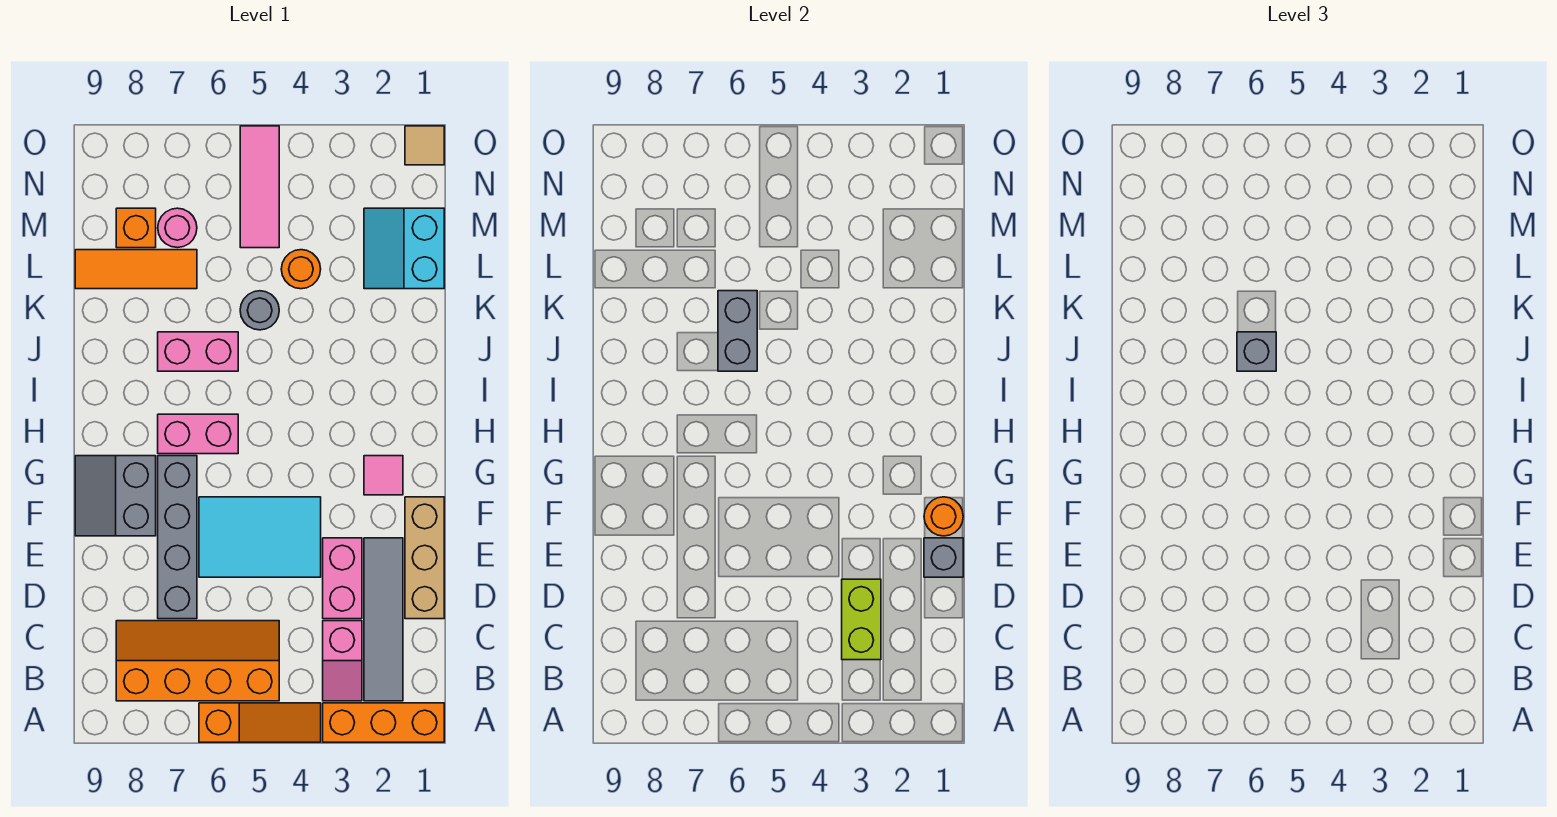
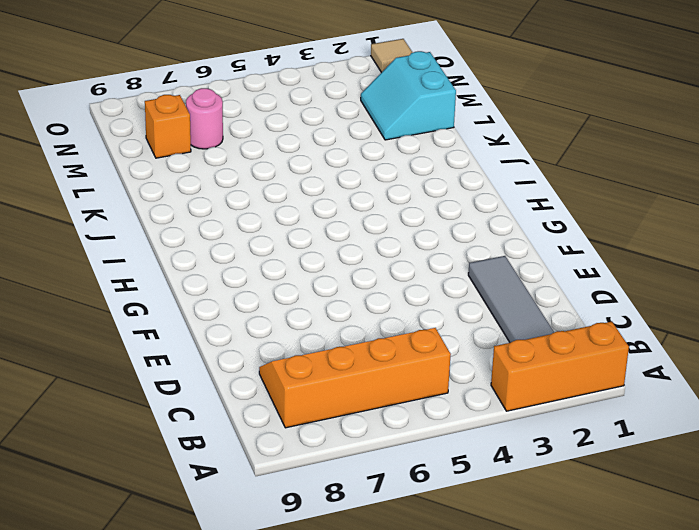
none -> orange slope A4:A6 level 1 top 6
none -> pink slope B3:C3 level 1 top C
none -> tan brick D1:F1 level 1

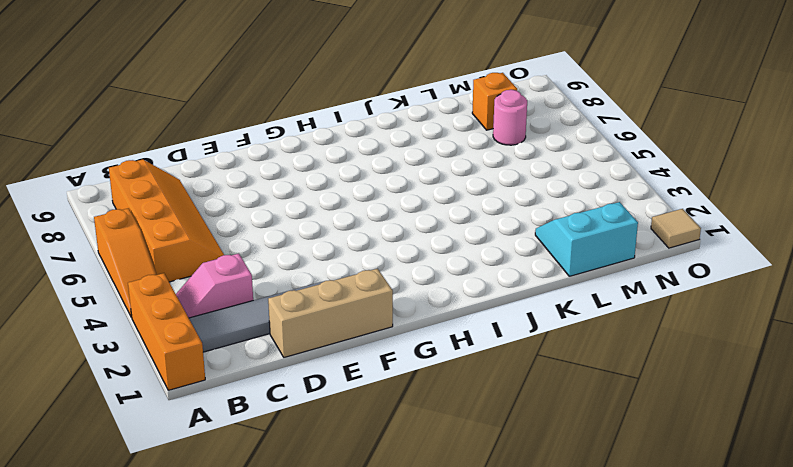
none -> pink brick D3:E3 level 1
none -> grey brick D7:G7 level 1
none -> cyan tile E4:F6 level 1

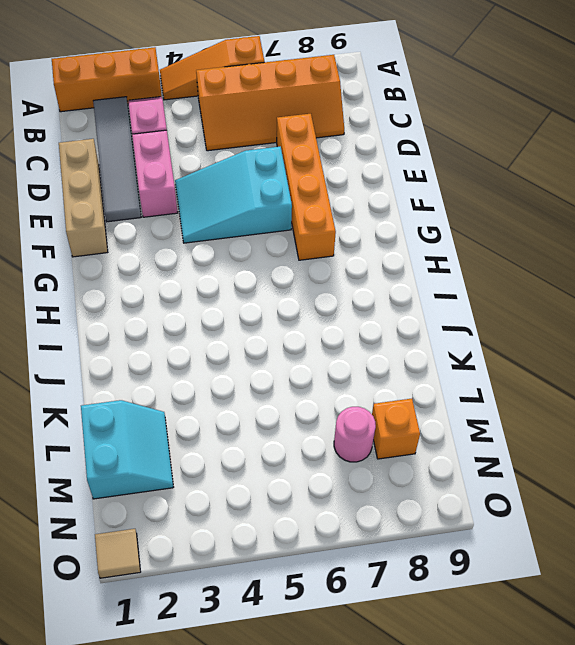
orange brick D7:G7 level 1 -> grey brick D7:G7 level 1
cyan slope E4:F6 level 1 top 6 -> cyan tile E4:F6 level 1
none -> grey slope F8:G9 level 1 top 8
none -> pink tile G2 level 1
none -> pink brick H6:H7 level 1

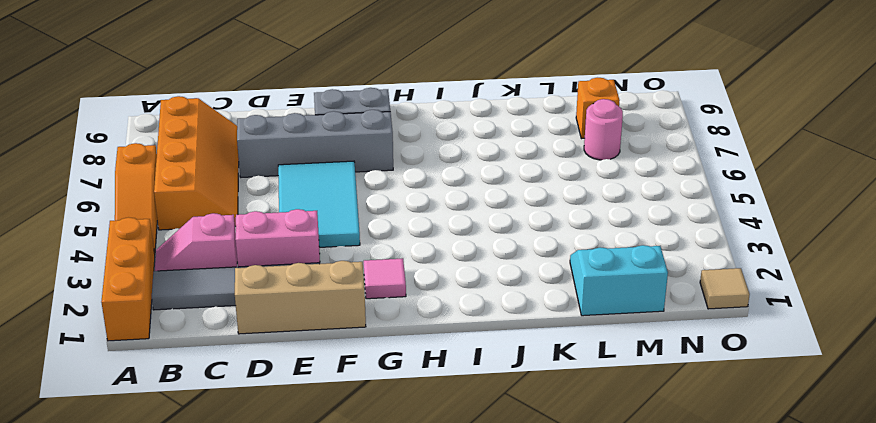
none -> pink brick H6:H7 level 1
none -> pink brick J6:J7 level 1
none -> grey round brick K5 level 1

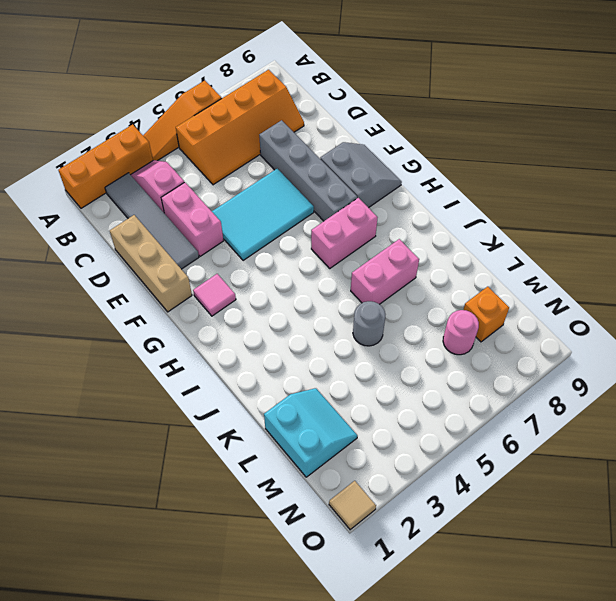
none -> orange round brick L4 level 1
none -> orange tile L7:L9 level 1
none -> pink tile M5:O5 level 1

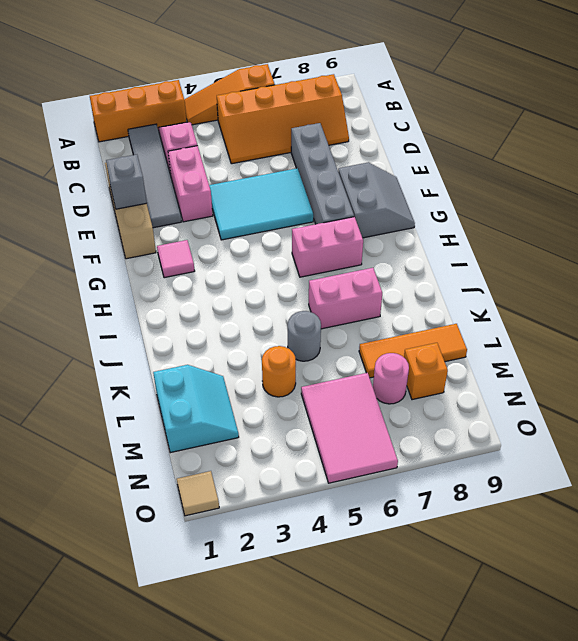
pink tile M5:O6 level 1 -> pink tile M5:O5 level 1
none -> lime brick C3:D3 level 2
none -> orange round brick F1 level 2
none -> grey brick J6:K6 level 2

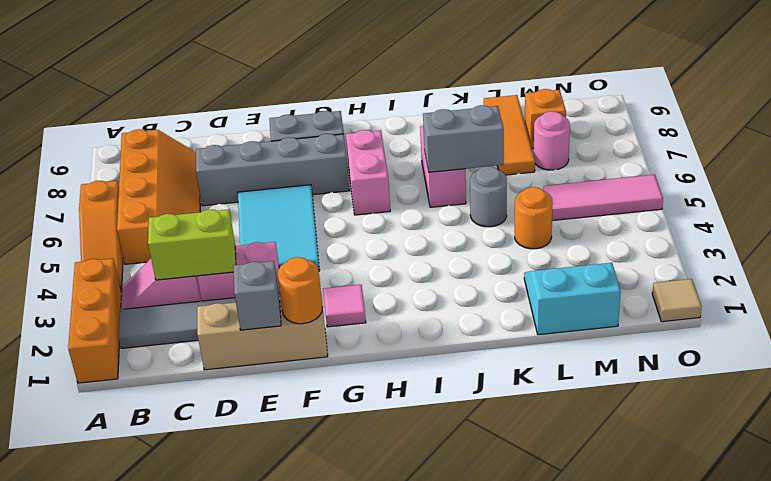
none -> grey brick J6 level 3

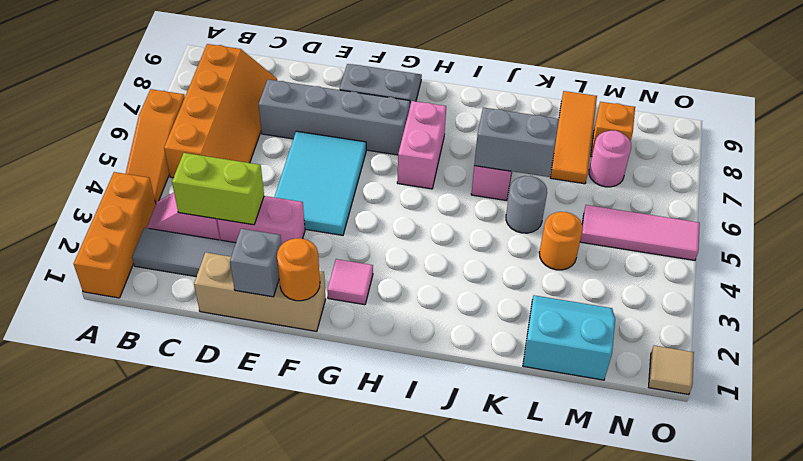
none -> grey brick J6 level 3

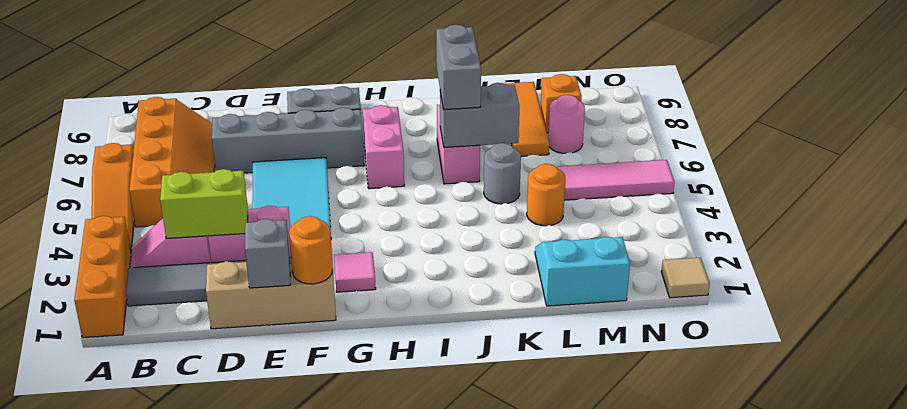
grey brick J6:J7 level 3 -> grey brick J6 level 3

